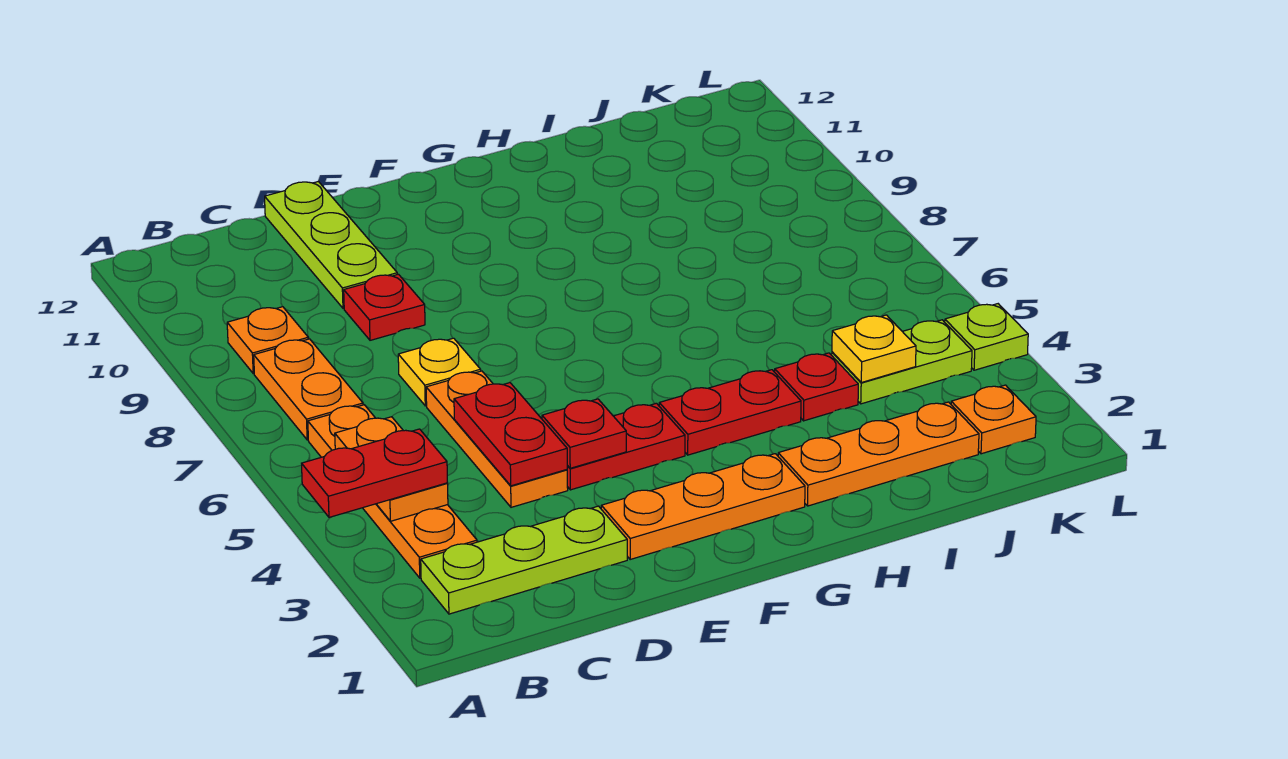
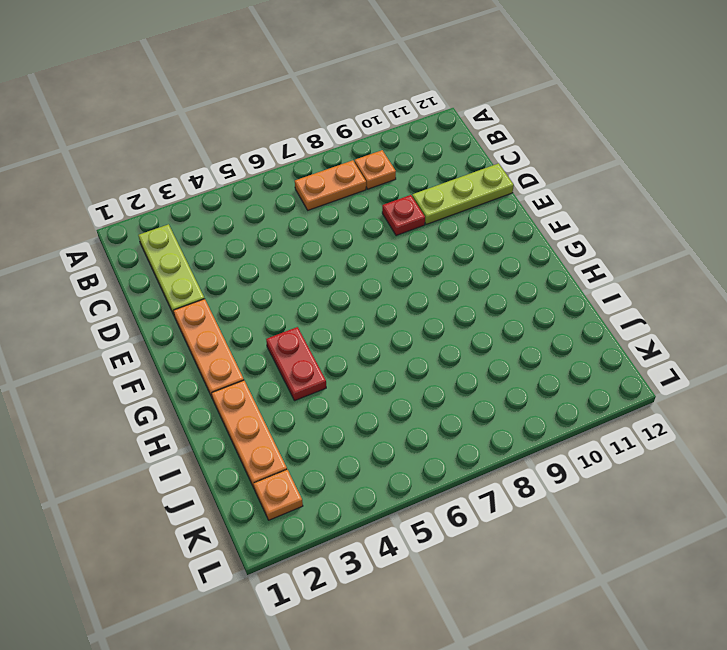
none -> orange plate B3:B6 level 1
none -> orange plate D4:D6 level 1
none -> yellow plate D7 level 1

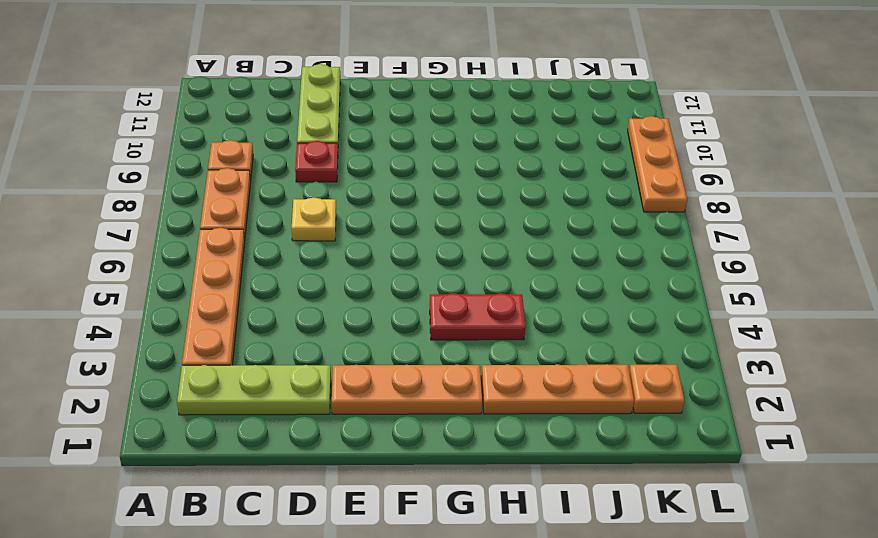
orange plate L8:L10 level 1 -> orange plate D4:D6 level 1
none -> red plate E4:F4 level 1
none -> red plate I4 level 1
none -> lime plate J4:K4 level 1

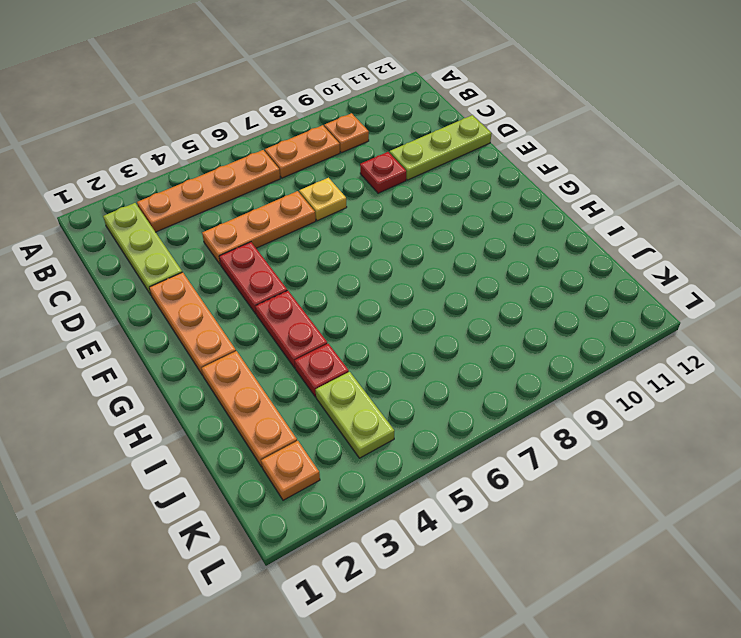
none -> lime plate L4 level 1
none -> orange plate B4:B5 level 2
none -> red plate D4:D5 level 2

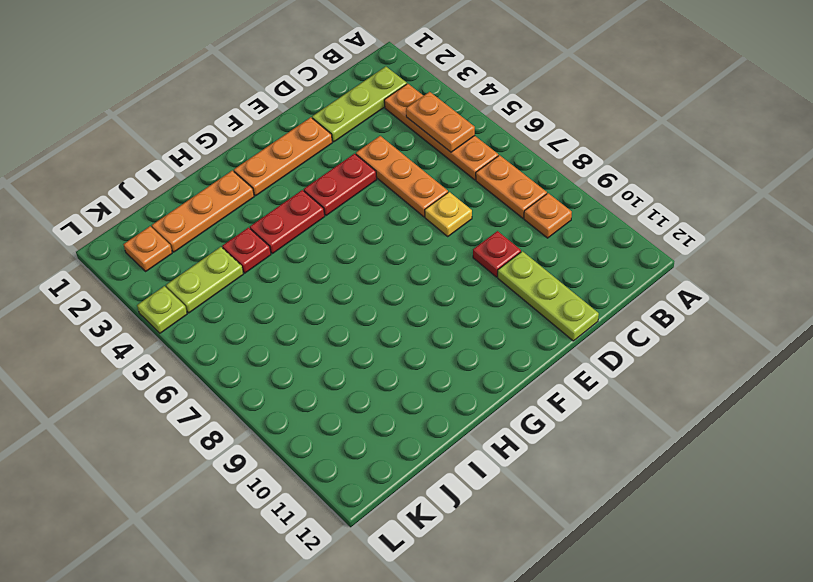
none -> red plate D4:D5 level 2
none -> red plate E4 level 2
none -> yellow plate J4 level 2

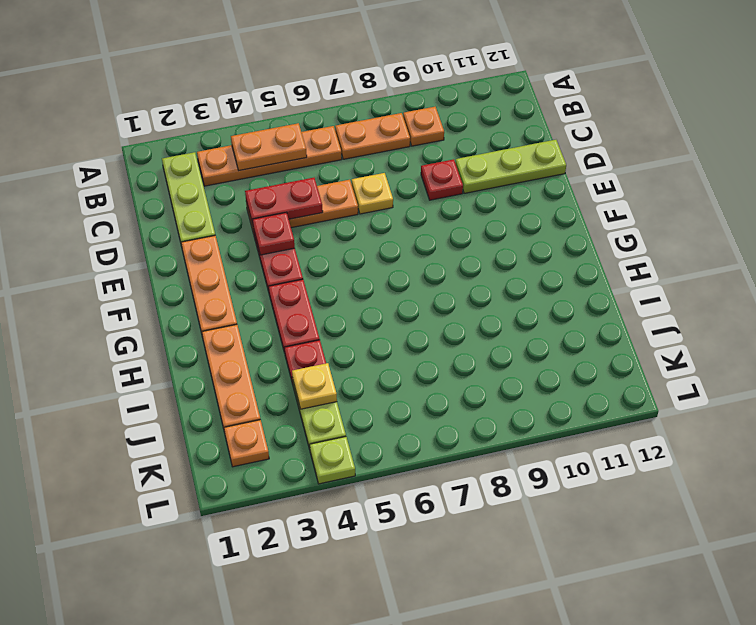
none -> red plate A4:B4 level 3

